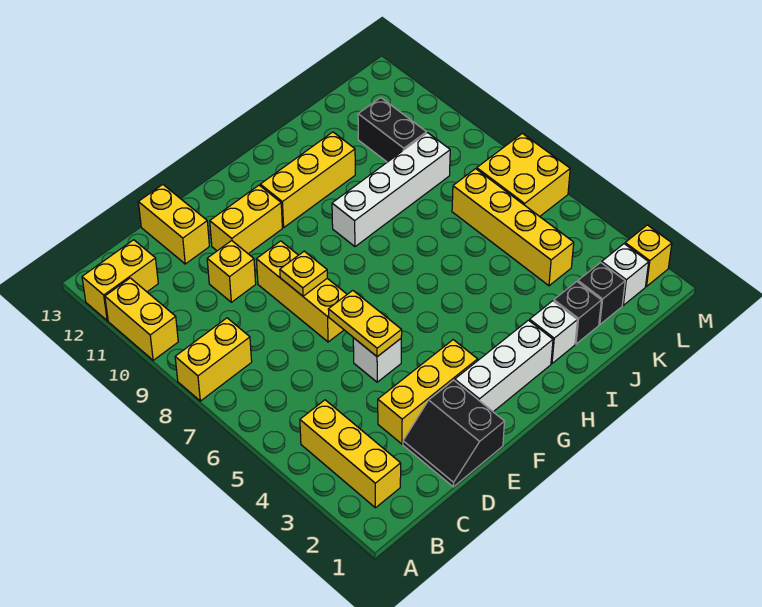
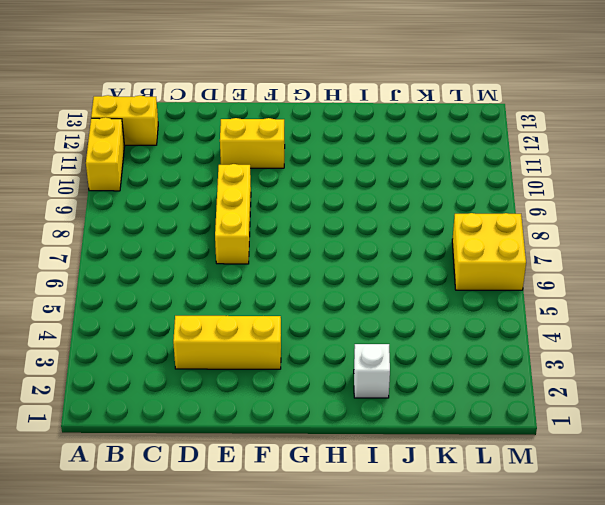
none -> yellow brick A8:B8 level 1
none -> yellow brick B2:B4 level 1
none -> black slope D1:E2 level 1 top E

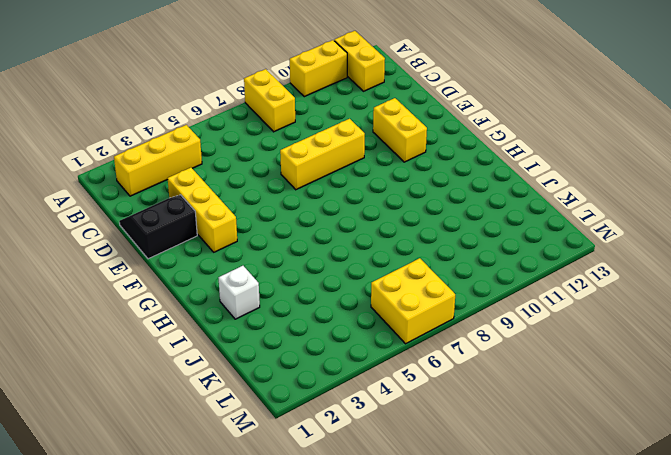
none -> yellow brick D10 level 1
none -> yellow brick D12:D13 level 1
none -> white brick E5 level 1

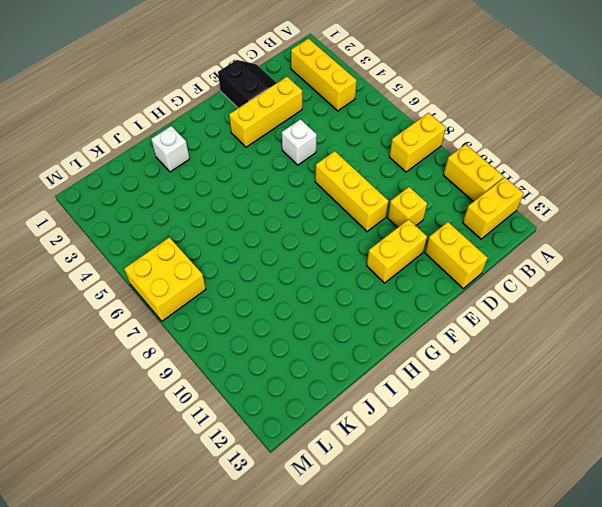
none -> white brick F2:H2 level 1
none -> yellow brick G11:I11 level 1
none -> white brick H9:K9 level 1

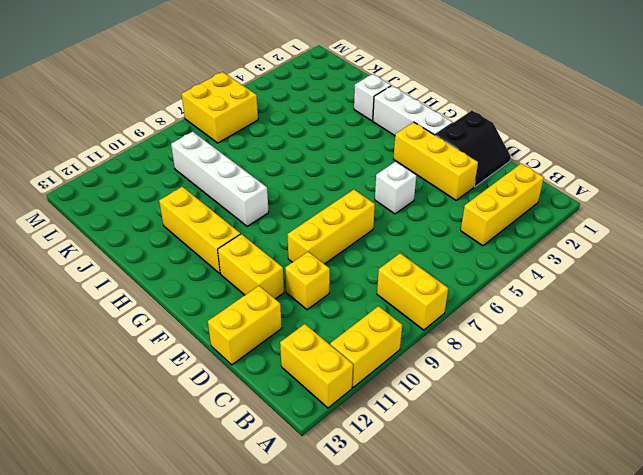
none -> black brick J2 level 1
none -> black brick K2 level 1
none -> yellow brick K4:K7 level 1

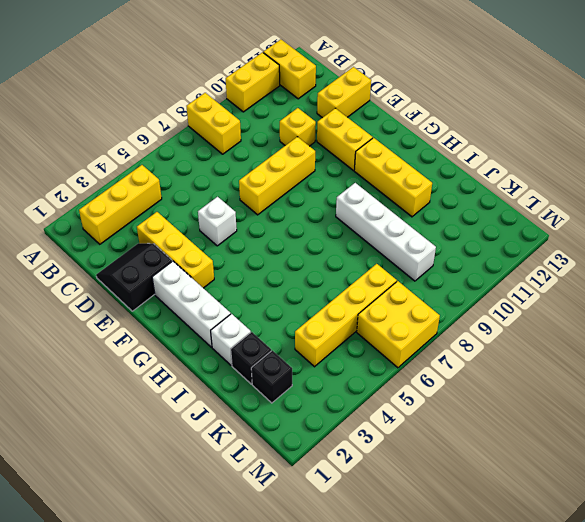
none -> black brick K10:K11 level 1
none -> white brick L2 level 1
none -> yellow brick M2 level 1

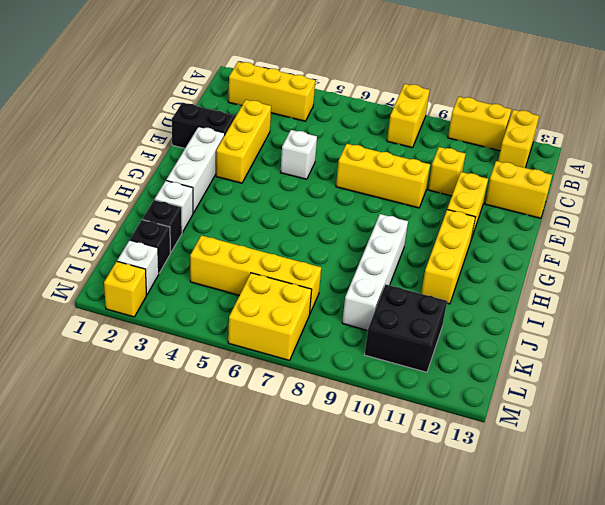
black brick K10:L11 level 1 -> black brick K10:K11 level 1
none -> yellow plate E5:E6 level 2
none -> yellow plate E8 level 2

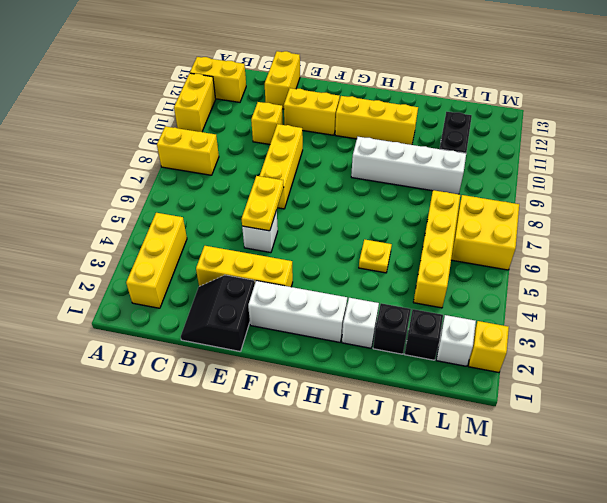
yellow plate I5 level 1 -> yellow plate E8 level 2

